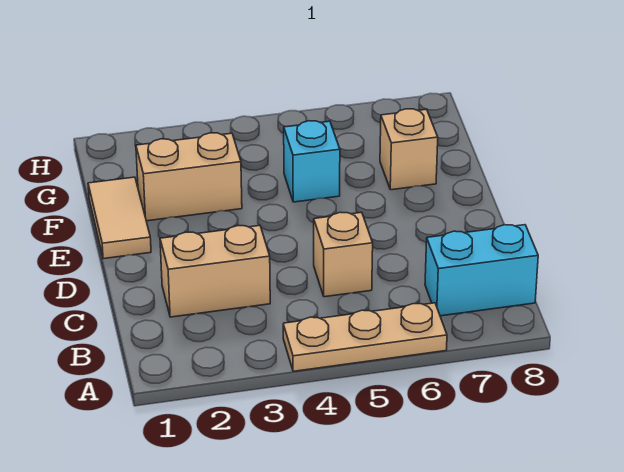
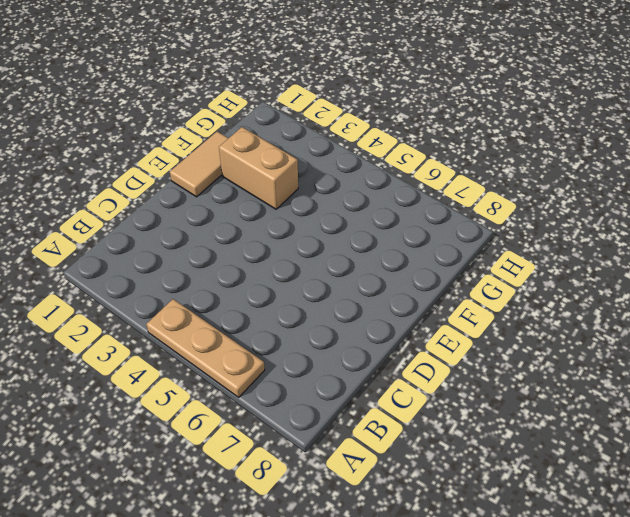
none -> cyan brick B7:B8 level 1
none -> tan brick C2:C3 level 1

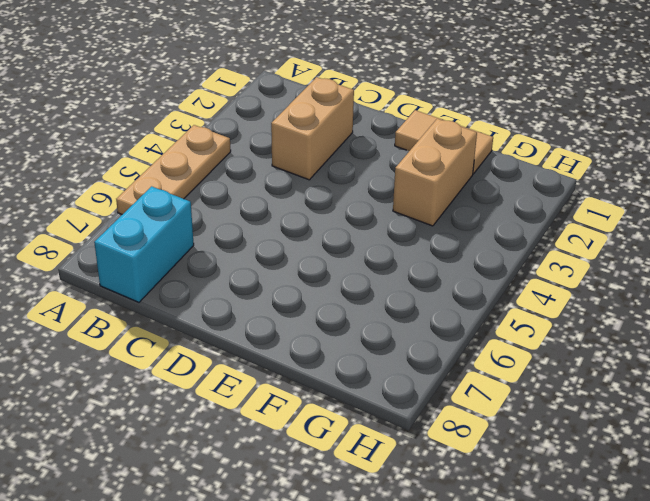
none -> tan brick C5 level 1
none -> cyan brick F5 level 1

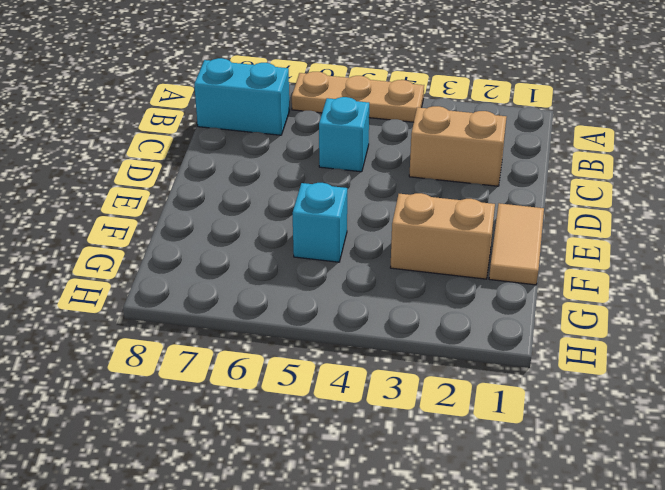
cyan brick C5 level 1 -> tan brick C5 level 1
none -> tan brick F7 level 1

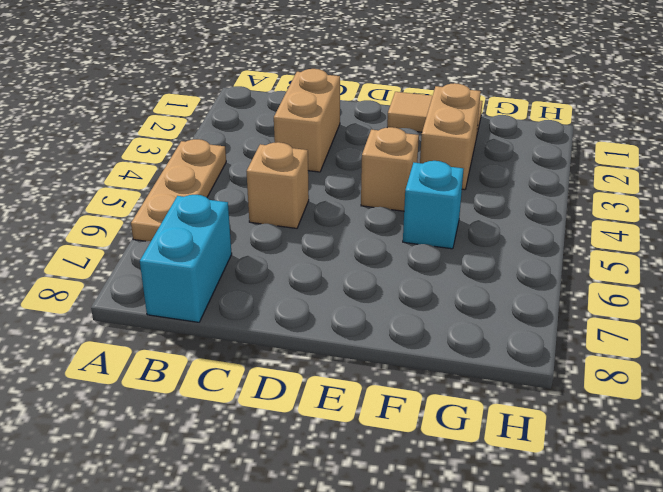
tan brick E4 level 1 -> tan brick F7 level 1

